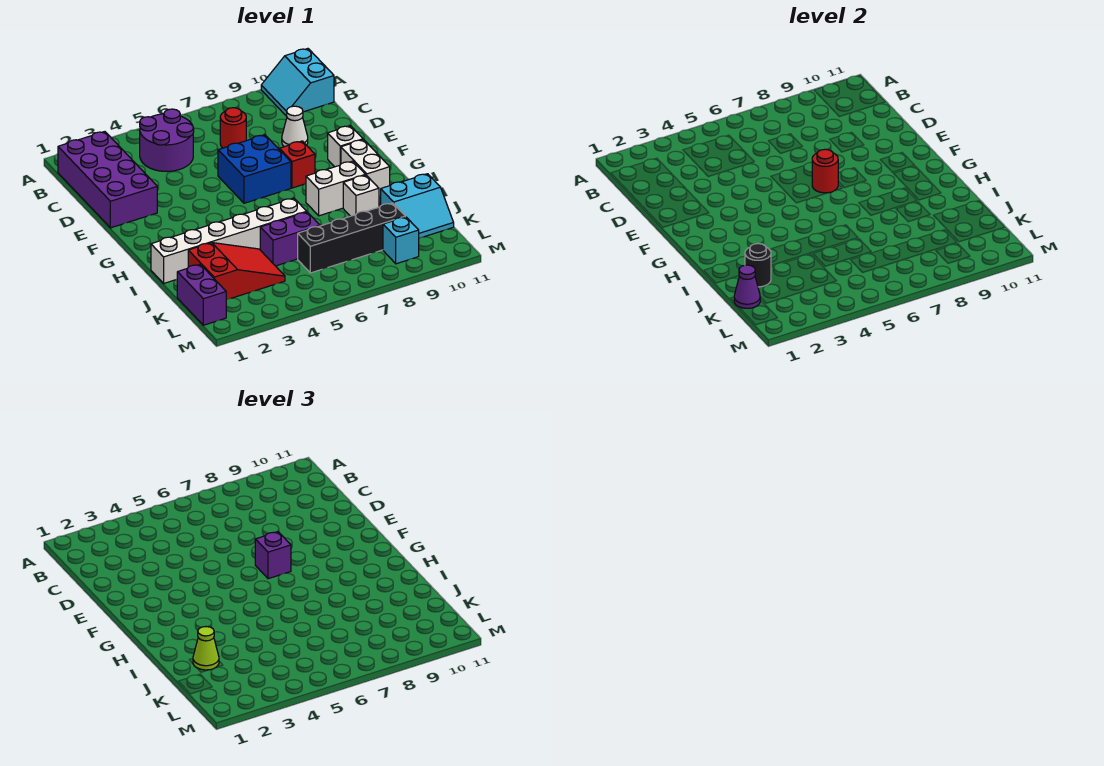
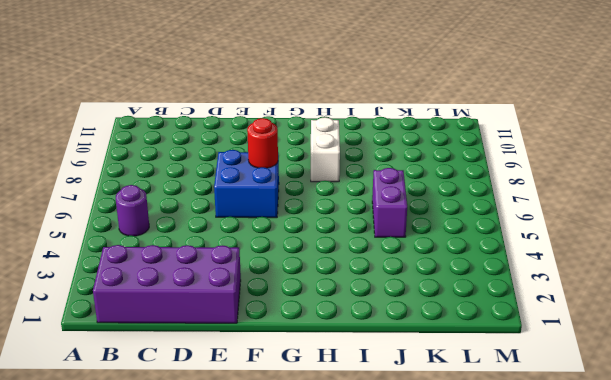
purple round brick B5 level 1 -> purple round brick B4:C5 level 1
none -> cyan slope A10:B11 level 1 top 11
none -> red round brick C7 level 1
none -> white cone D9 level 1

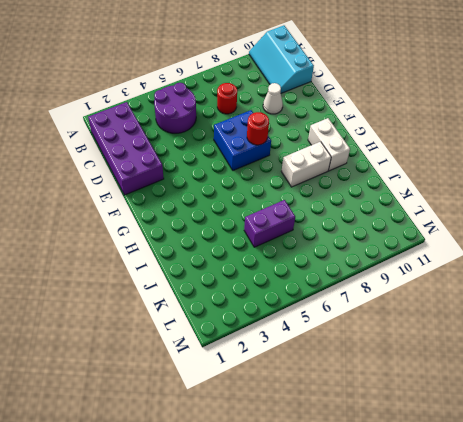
cyan slope A10:C11 level 1 top 11 -> cyan slope A10:B11 level 1 top 11
none -> red brick F8 level 1
none -> white brick F10 level 1
none -> white brick I1:I6 level 1

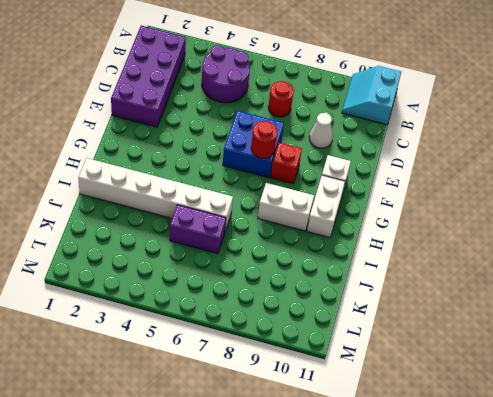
none -> white brick I9 level 1
none -> red slope J2:K4 level 1 top 2
none -> cyan slope J10:K11 level 1 top J

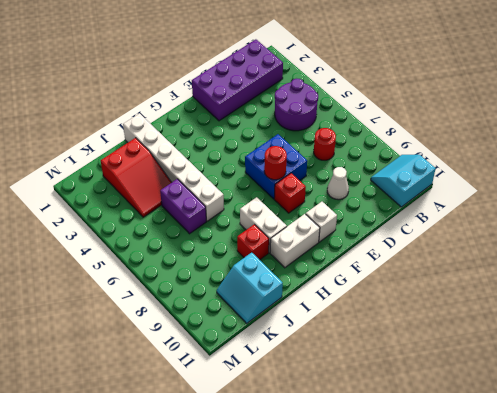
red brick I9 level 1 -> white brick I9 level 1
none -> purple brick K1:L1 level 1
none -> black brick K6:K9 level 1
none -> cyan brick L9 level 1

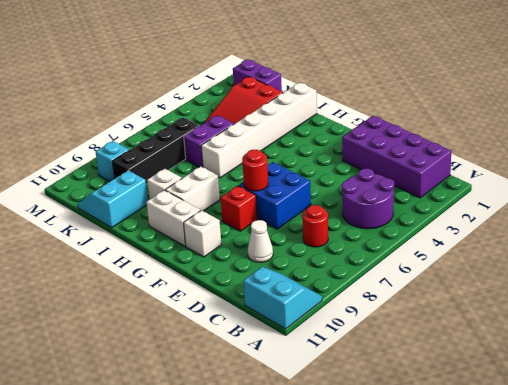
none -> black round brick J2 level 2
none -> purple cone K1 level 2
none -> purple brick F7 level 3

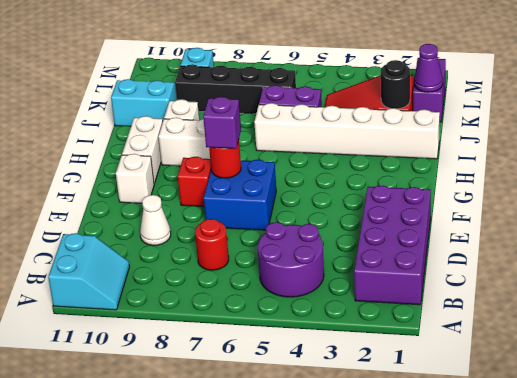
none -> lime cone J2 level 3

